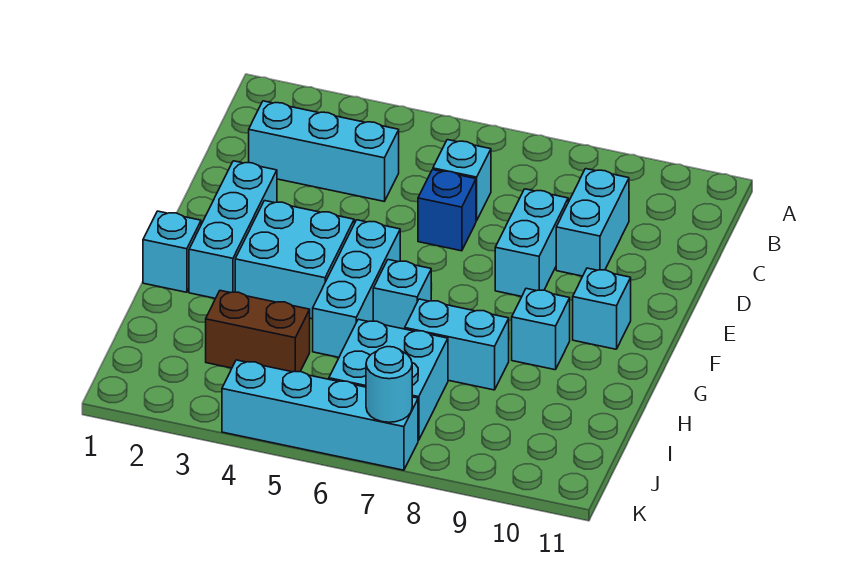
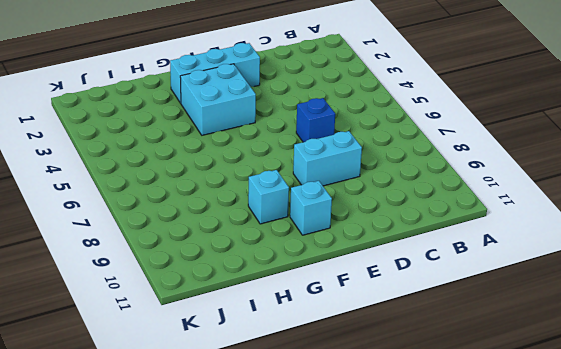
none -> cyan brick C2:C4 level 1
none -> cyan brick C6 level 1
none -> cyan brick C9:D9 level 1

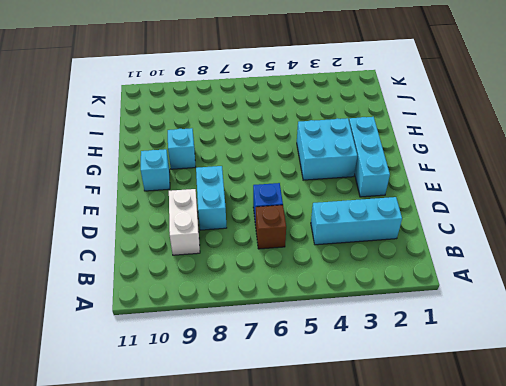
brown brick C6 level 1 -> cyan brick C6 level 1
white brick C9:D9 level 1 -> cyan brick C9:D9 level 1
none -> cyan brick F5:H5 level 1
none -> cyan brick G1 level 1
none -> cyan brick G6 level 1

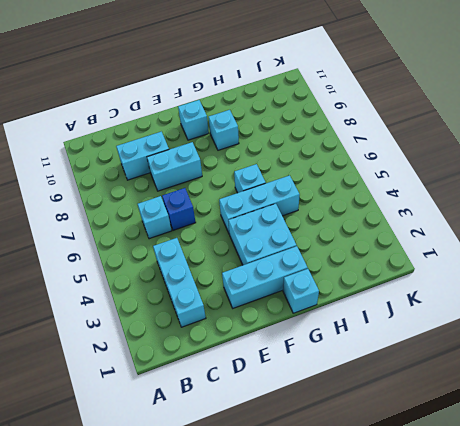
none -> cyan brick H7:H8 level 1
none -> brown brick I3:I4 level 1
none -> cyan brick I6:J7 level 1

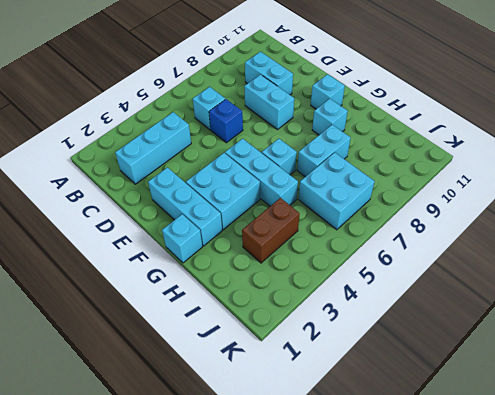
none -> cyan brick K4:K7 level 1
none -> cyan round brick K7 level 2

